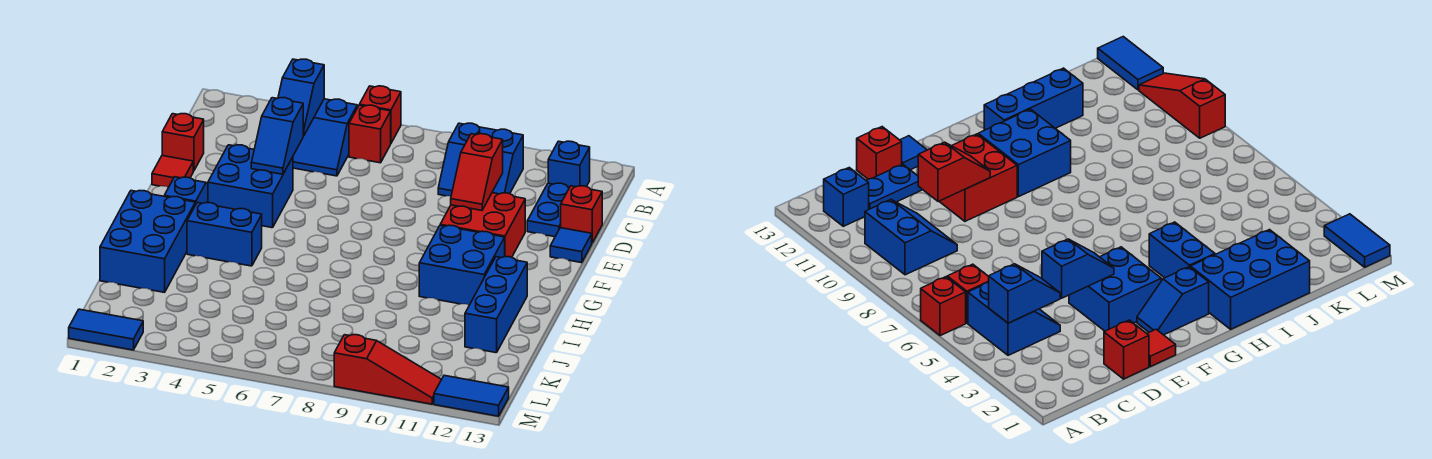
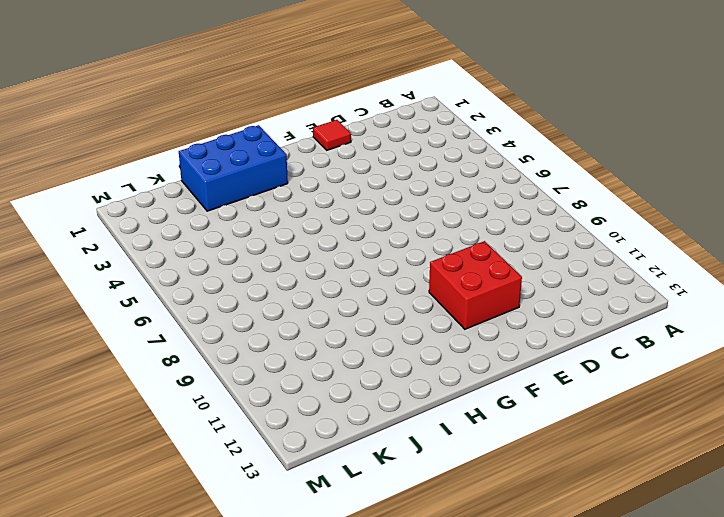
none -> red brick A6 level 1
none -> blue slope B4:C5 level 1 top B
none -> red brick B6 level 1

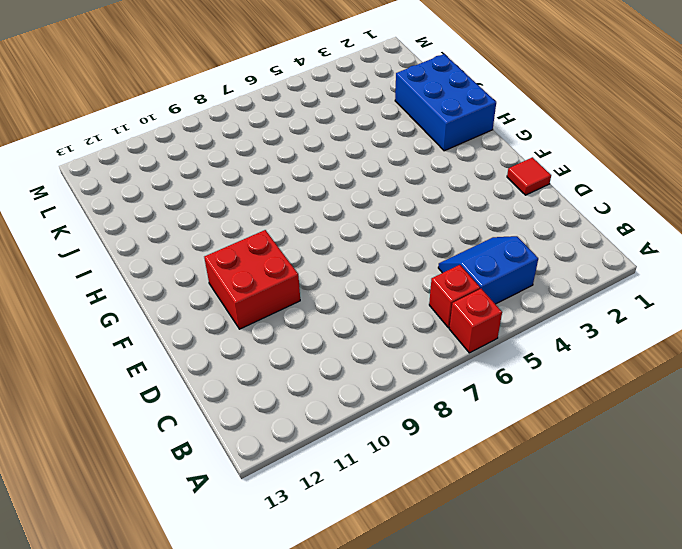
none -> blue slope B9:C10 level 1 top B
none -> blue brick B12 level 1
none -> blue plate C12:D12 level 1

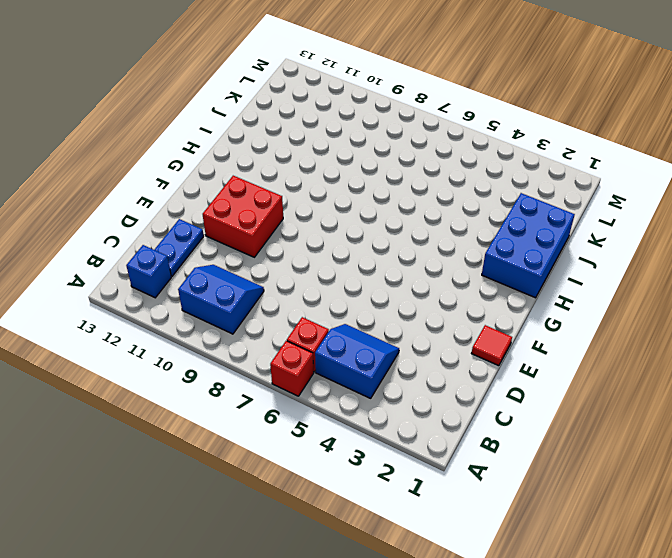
none -> red brick D1 level 1
none -> red brick D13 level 1
none -> blue brick E3:F4 level 1

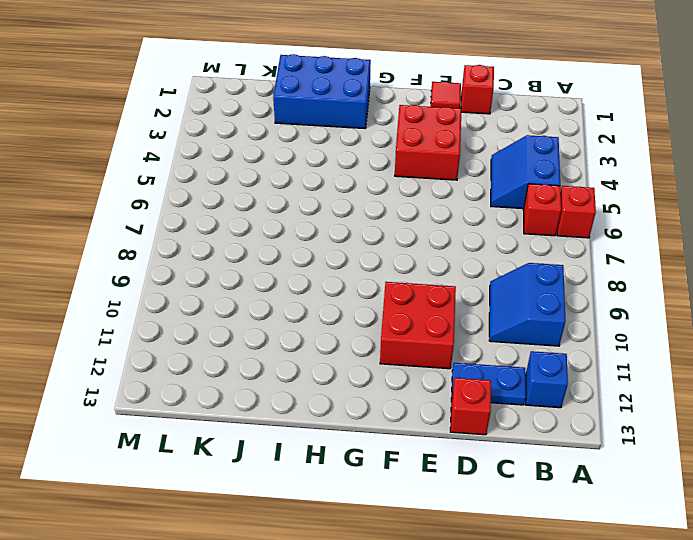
red brick E3:F4 level 1 -> blue brick E3:F4 level 1
none -> blue tile E13 level 1
none -> blue slope F2:G2 level 1 top G
none -> blue brick G10:H11 level 1

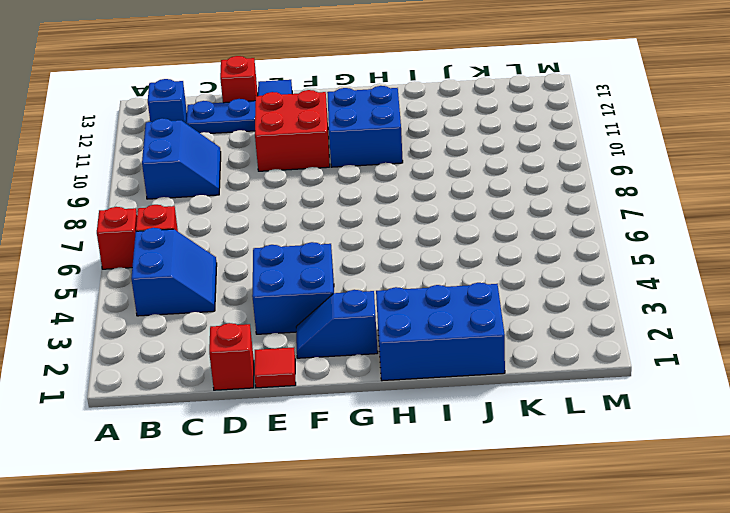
none -> blue brick H3:H4 level 1
none -> blue brick H12:J12 level 1
none -> blue tile M1:M2 level 1

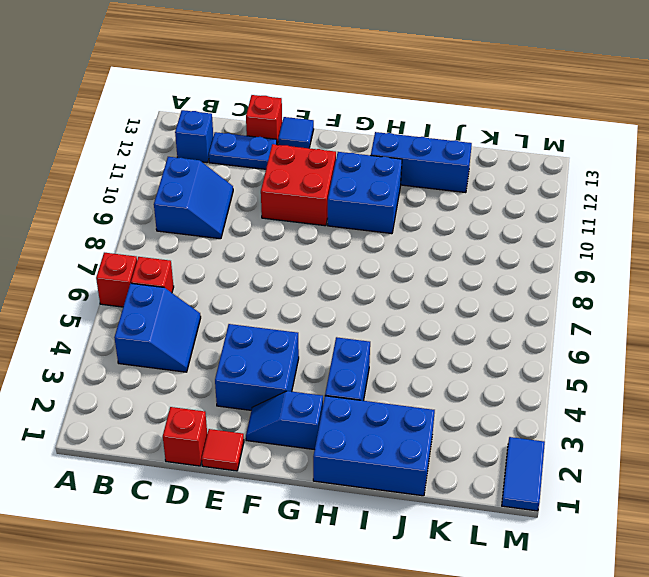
none -> red slope M9:M11 level 1 top 9
none -> blue tile M12:M13 level 1
none -> blue slope B4:C4 level 2 top B

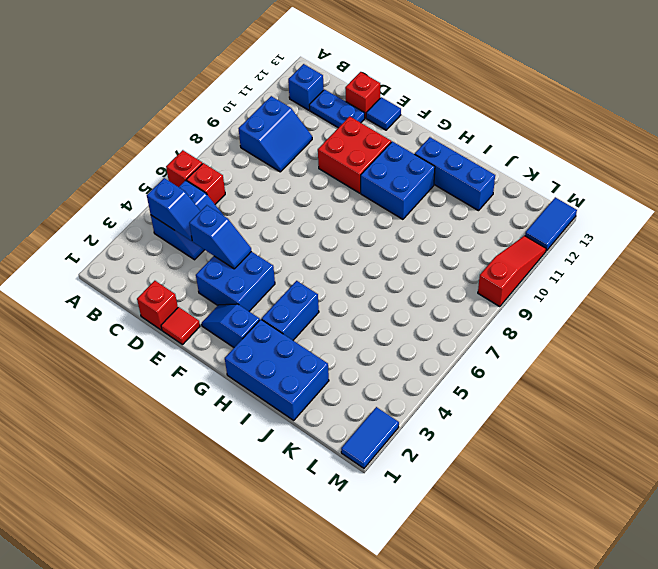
none -> red slope D10:E10 level 2 top D

